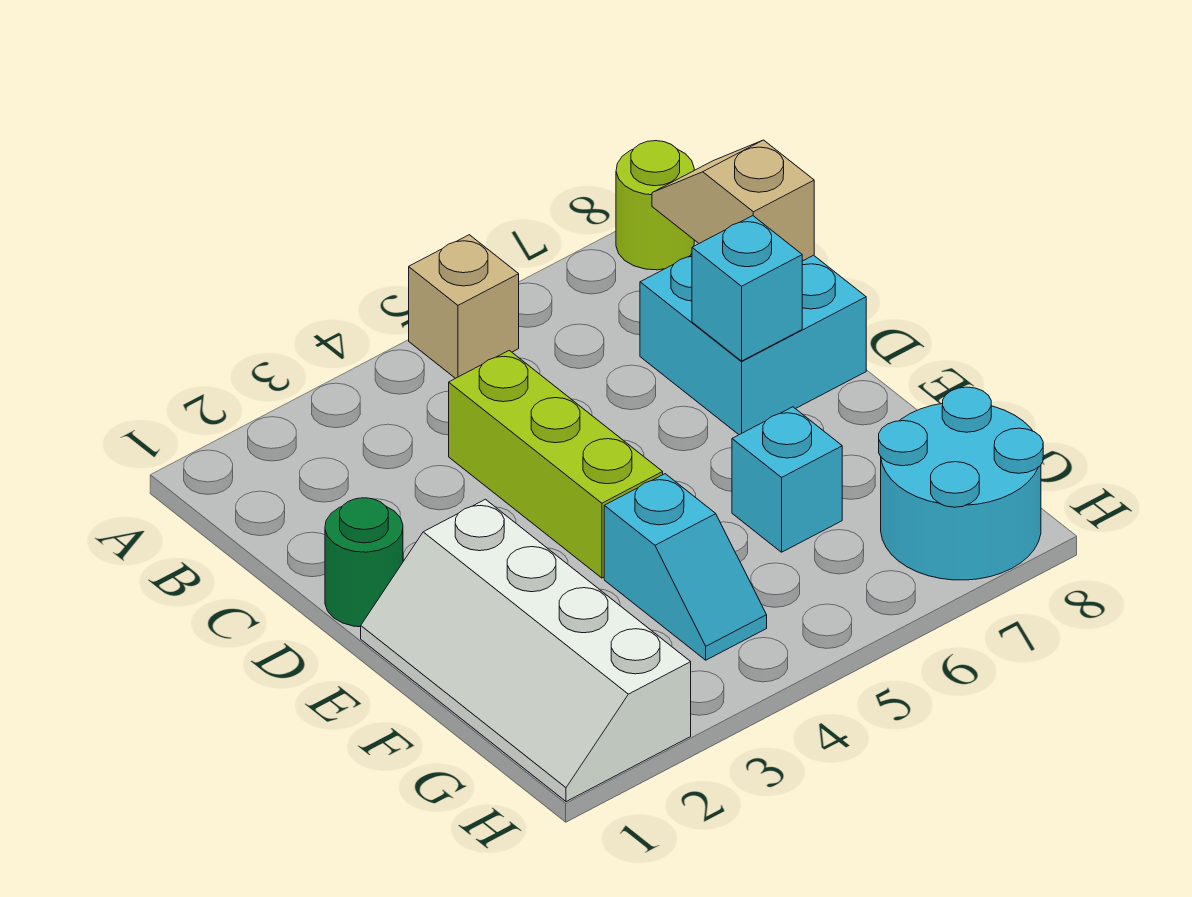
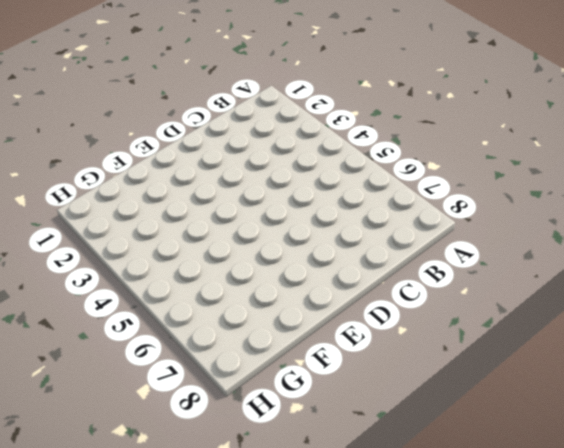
none -> tan brick A5 level 1
none -> lime round brick A8 level 1

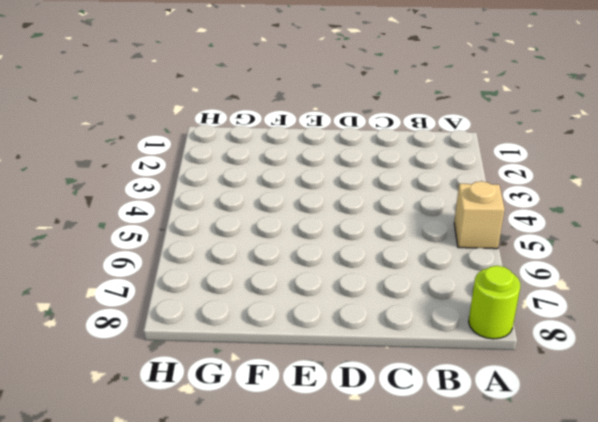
none -> lime brick C4:E4 level 1
none -> cyan brick C7:D8 level 1

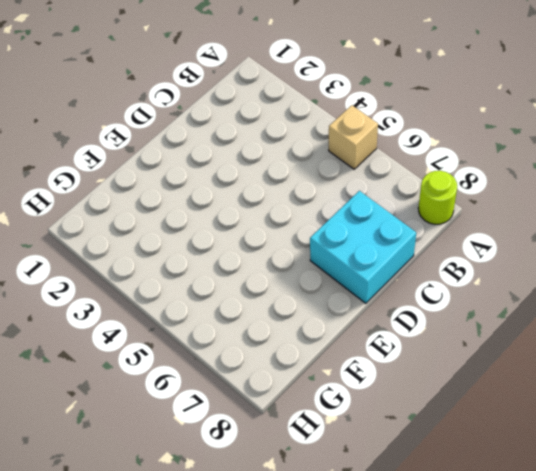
none -> lime brick C4:E4 level 1
none -> green round brick D1 level 1

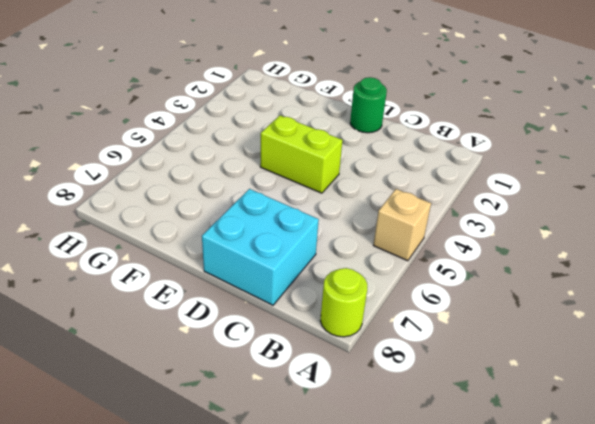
lime brick D4:E4 level 1 -> lime brick C4:E4 level 1
none -> white slope E1:H2 level 1 top 2
none -> cyan slope F4:G4 level 1 top F

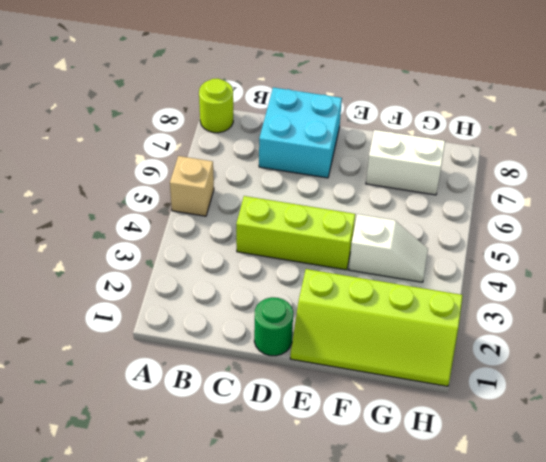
lime slope E1:H2 level 1 top 2 -> white slope E1:H2 level 1 top 2
white slope F4:G4 level 1 top F -> cyan slope F4:G4 level 1 top F
white brick F7:G7 level 1 -> cyan round brick G7:H8 level 1
none -> cyan brick F6 level 1
none -> tan slope B8:C8 level 2 top C

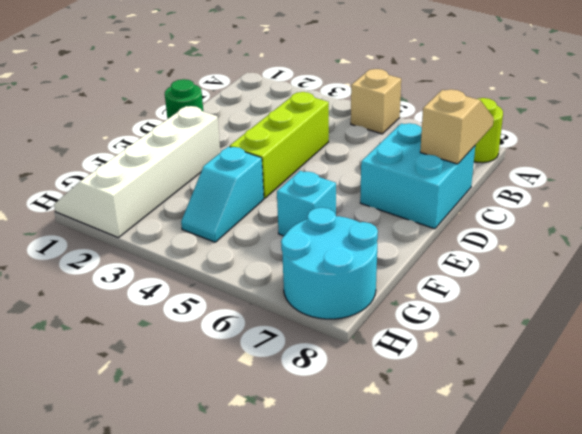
none -> cyan brick D7 level 2

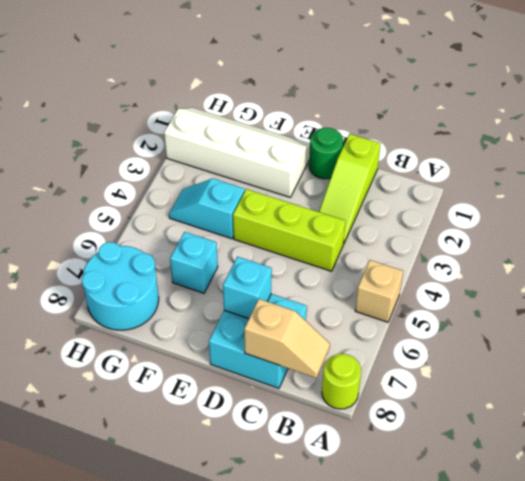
lime slope C1:C3 level 1 top 1 -> none

